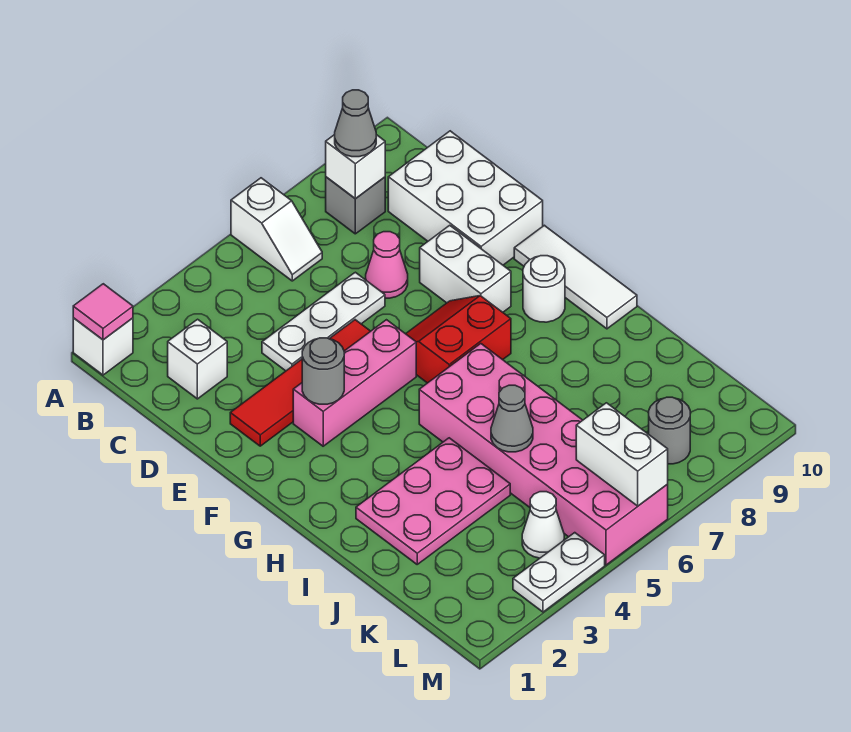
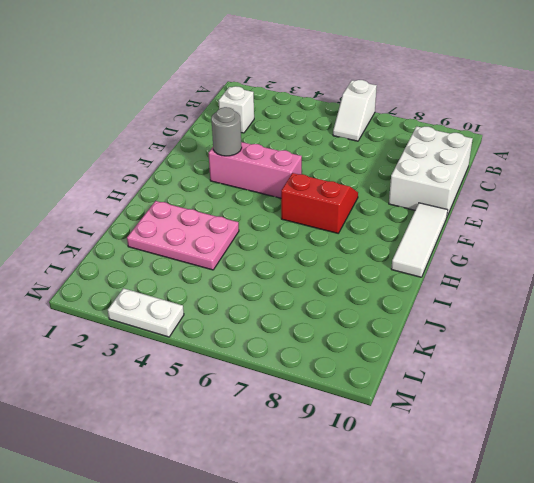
none -> white brick A1 level 1
none -> grey brick B8 level 1
none -> white plate D4:D6 level 1

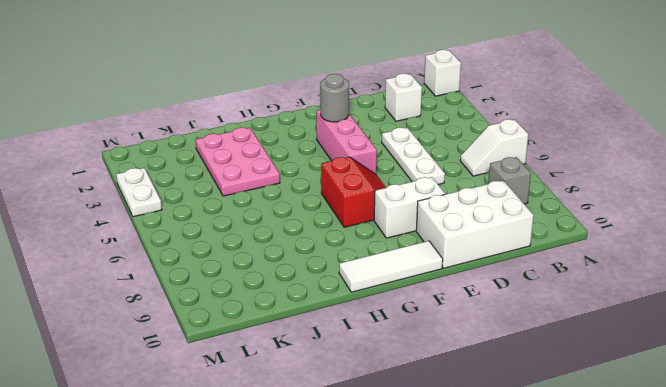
none -> pink cone D7 level 1
none -> red tile E2:E5 level 1
none -> white round brick G9 level 1

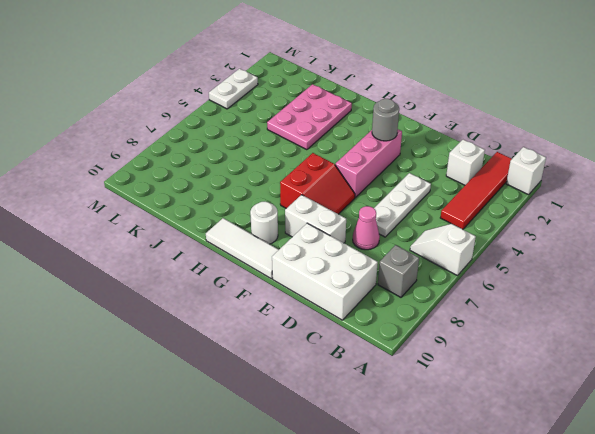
red tile B1:B4 level 1 -> red tile E2:E5 level 1
none -> pink brick H5:M6 level 1
none -> white cone L4 level 1
none -> grey round brick L8 level 1

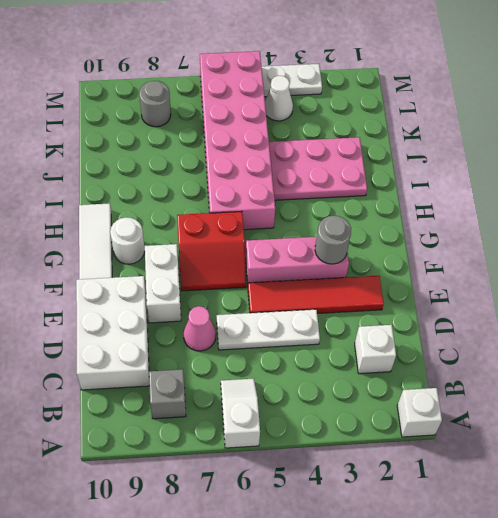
none -> pink tile A1 level 2
none -> white brick B8 level 2
none -> grey cone J5 level 2

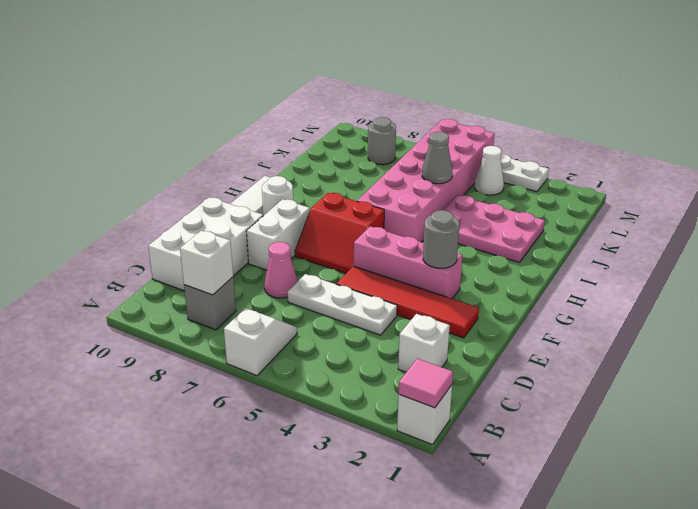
none -> white brick L6:M6 level 2
none -> grey cone B8 level 3

